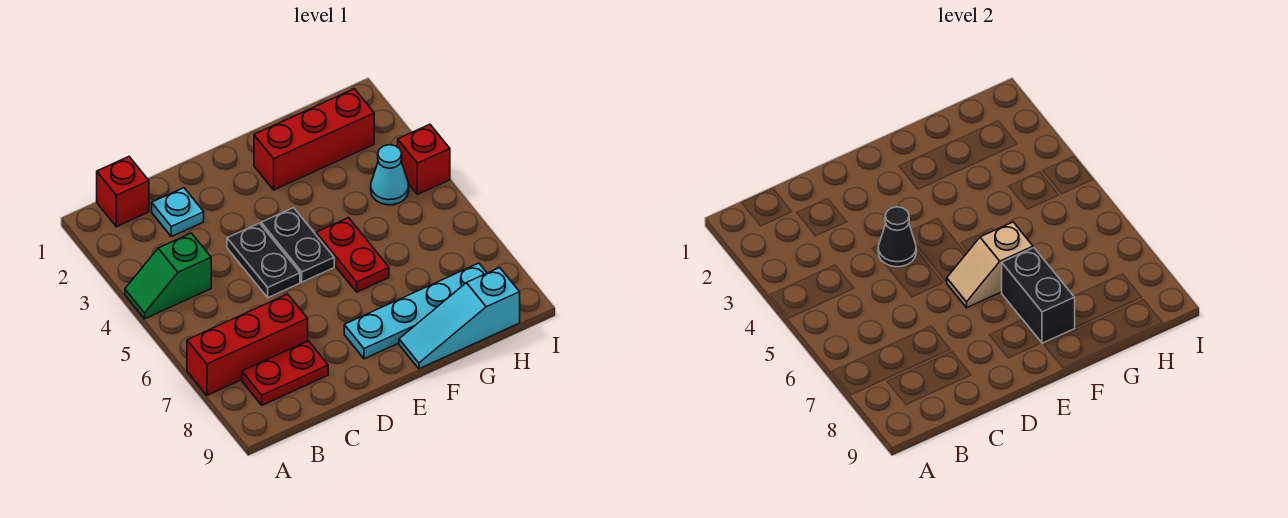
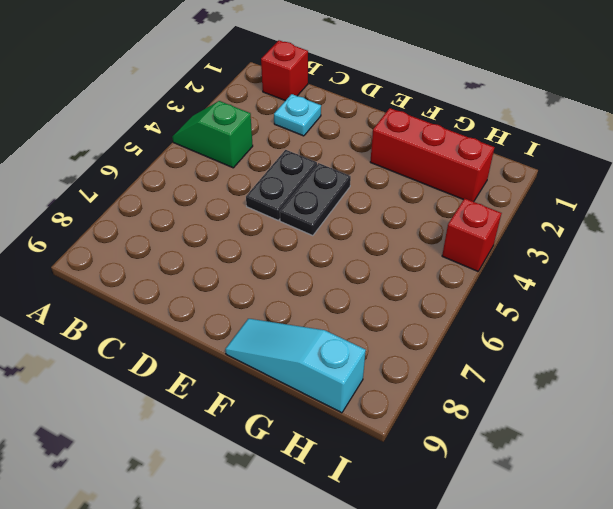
none -> red brick A7:C7 level 1
none -> red plate B8:C8 level 1
none -> cyan plate E8:H8 level 1

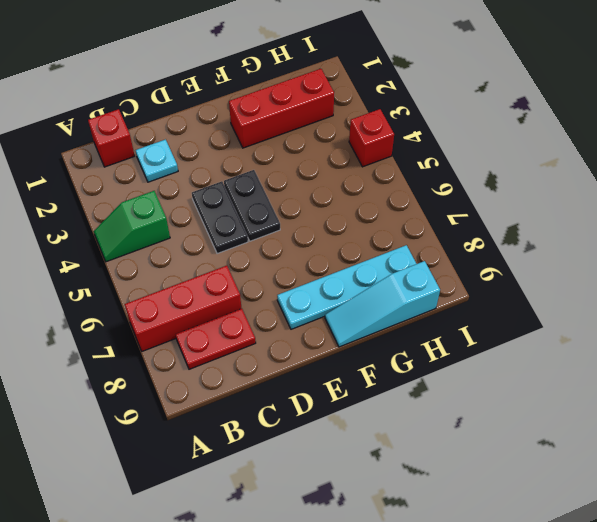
none -> red plate F5:F6 level 1
none -> cyan cone H4 level 1
none -> black cone D4 level 2

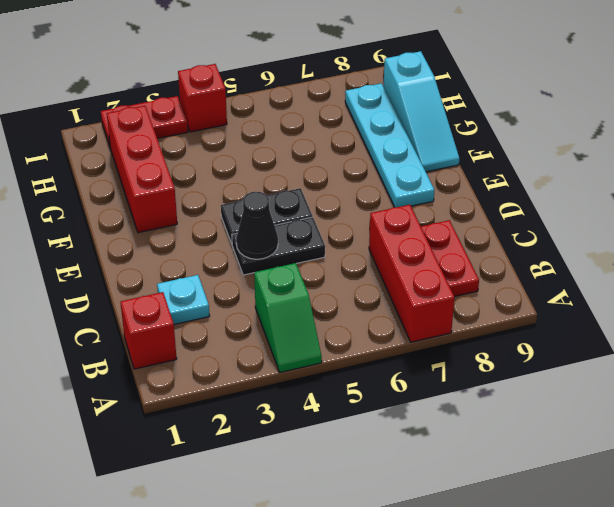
red plate I2:I3 level 1 -> red plate F5:F6 level 1
none -> cyan cone H4 level 1
none -> tan slope E6:F6 level 2 top F
none -> black brick F7:F8 level 2

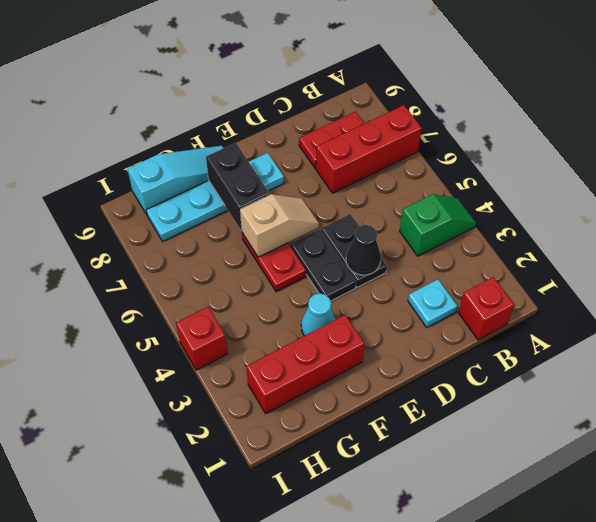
cyan cone F3 level 1 -> cyan cone H4 level 1

